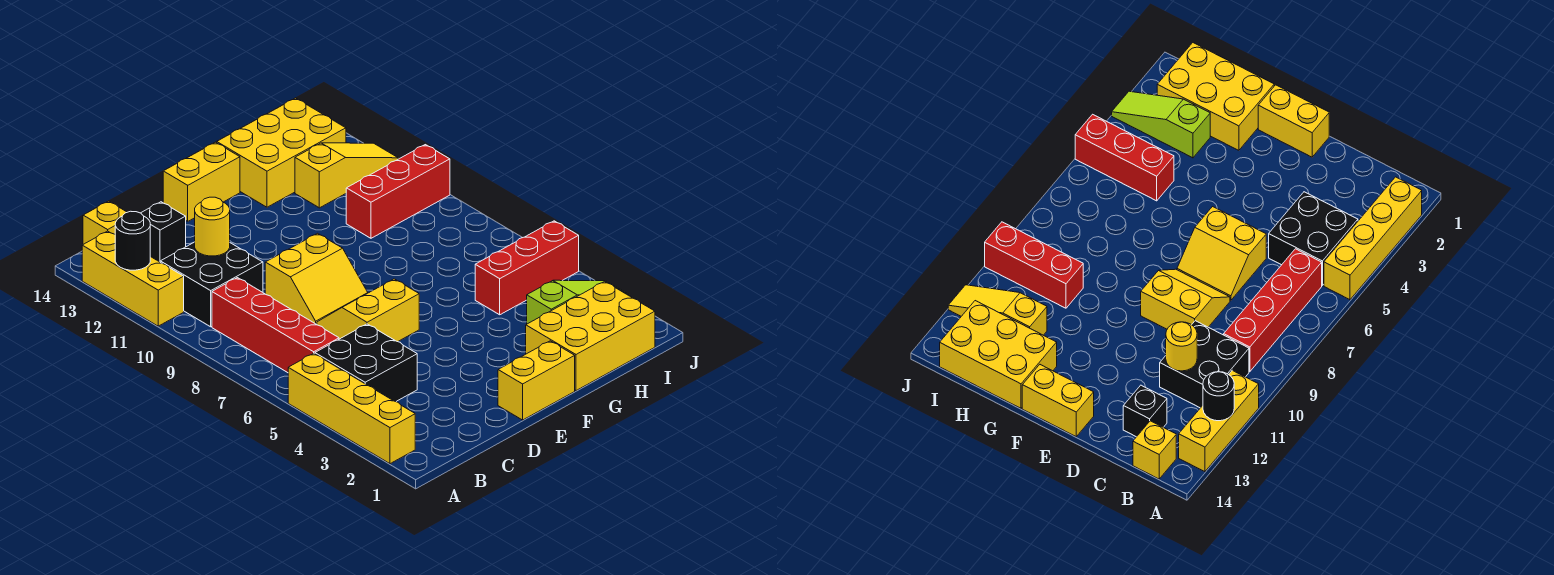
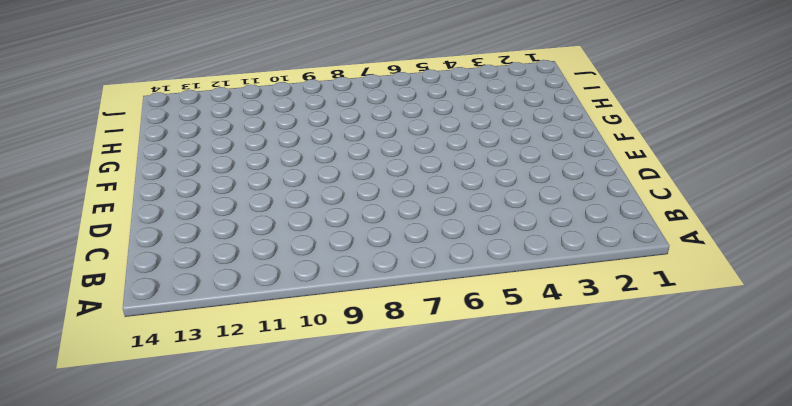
none -> yellow brick A2:A5 level 1
none -> yellow brick A11:A13 level 1
none -> black brick B4:C5 level 1

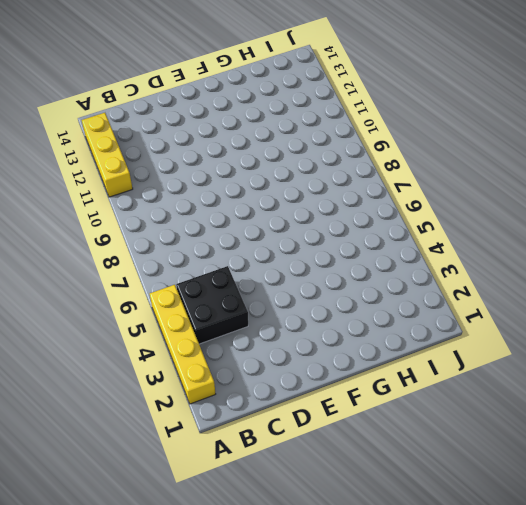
none -> red brick B6:B9 level 1
none -> black brick B10:C11 level 1
none -> yellow brick B14 level 1

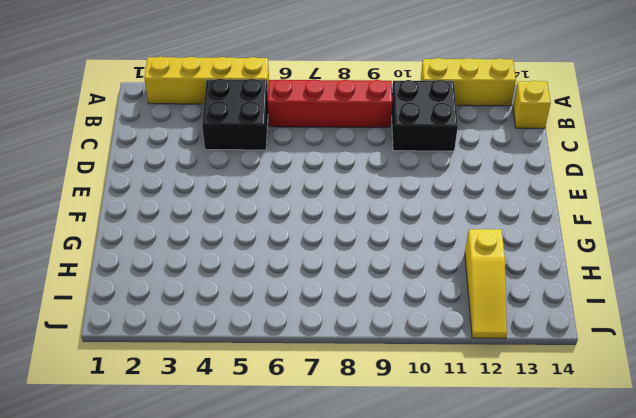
none -> black brick C13 level 1
none -> yellow slope D6:E7 level 1 top 6
none -> yellow slope D8:E9 level 1 top 9

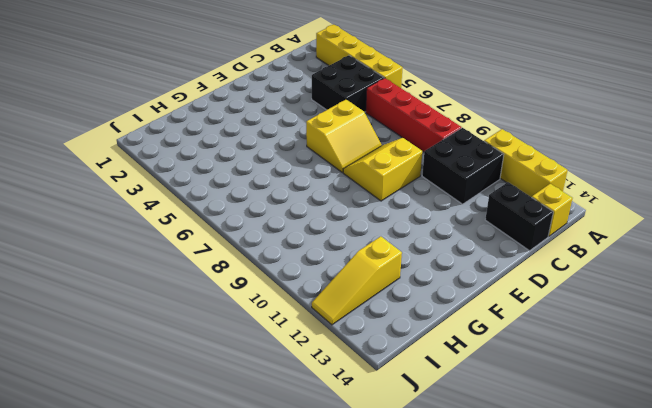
black brick C13:C14 level 1 -> black brick C13 level 1
none -> yellow brick E1:F1 level 1
none -> yellow brick E14:F14 level 1
none -> yellow brick G1:I2 level 1

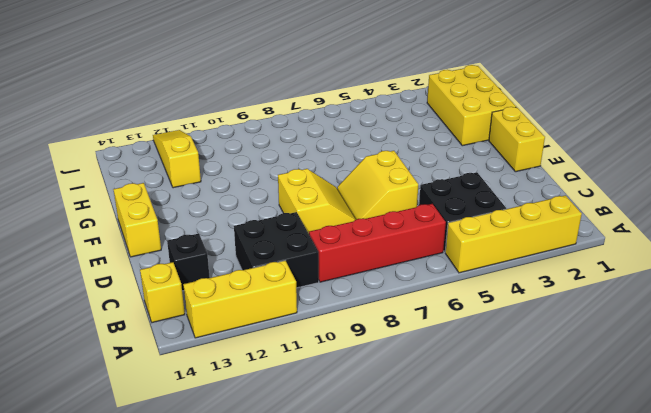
none -> yellow brick G13:I14 level 1
none -> lime slope H3:J3 level 1 top H
none -> red brick H5:J5 level 1

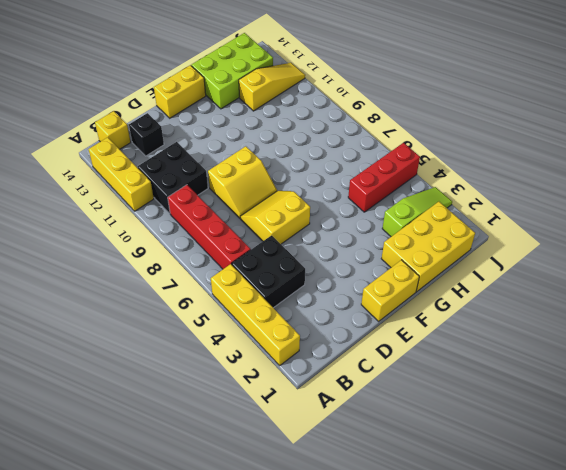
lime brick G13:I14 level 1 -> yellow brick G13:I14 level 1
none -> red brick H10:J10 level 1
none -> black round brick A12 level 2
none -> yellow round brick C11 level 2

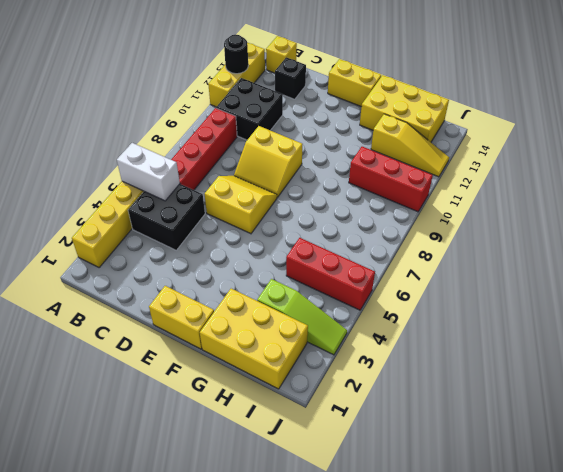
white brick A5:B5 level 2 -> none
none -> yellow round brick C11 level 2

